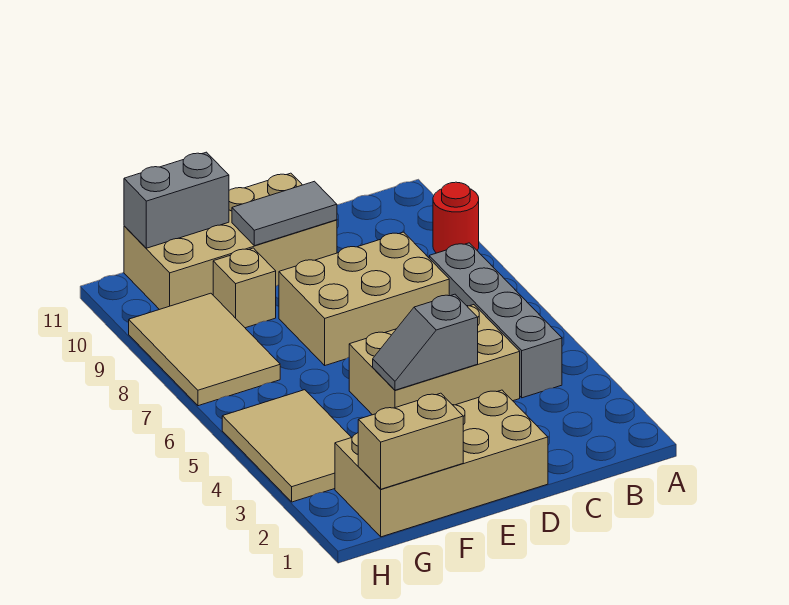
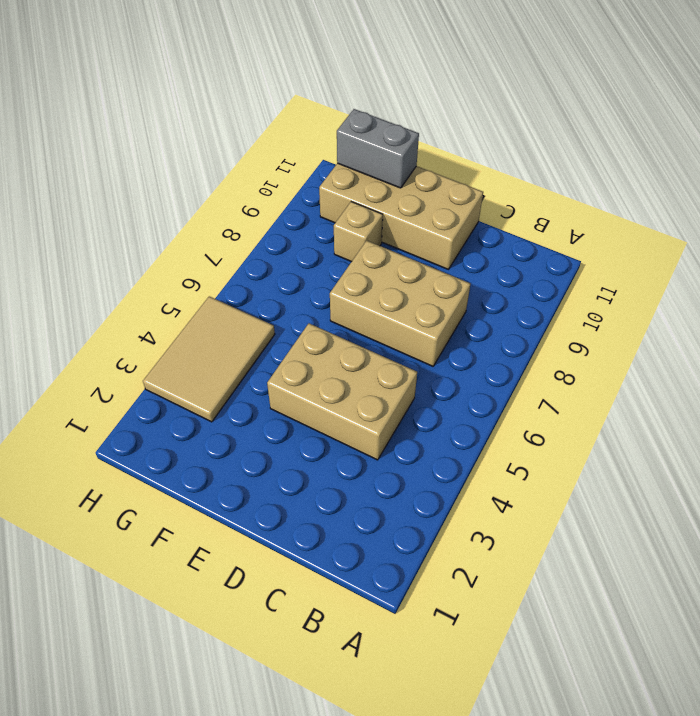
none -> red round brick A9 level 1
none -> grey brick B4:B7 level 1
none -> tan brick D1:G2 level 1

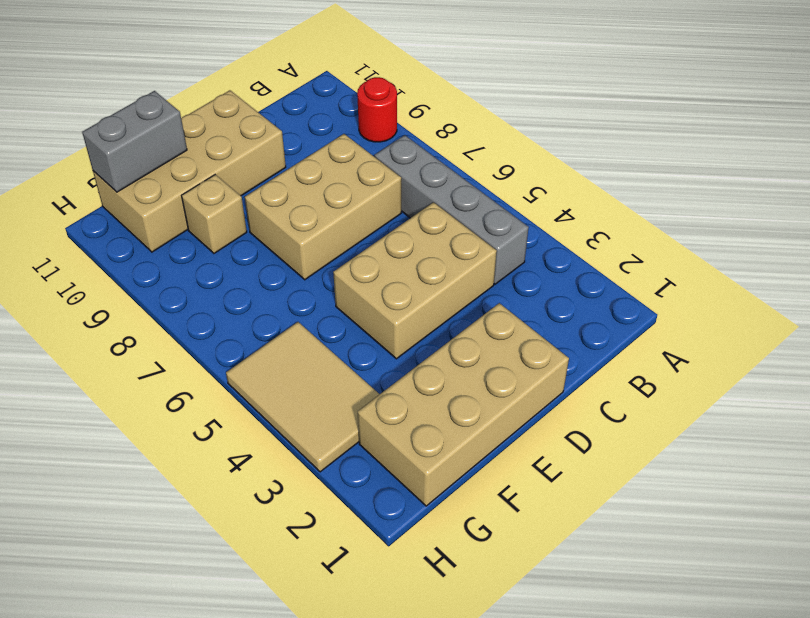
none -> tan tile G7:H9 level 1
none -> grey slope D4:E4 level 2 top D
none -> grey tile D10:E10 level 2

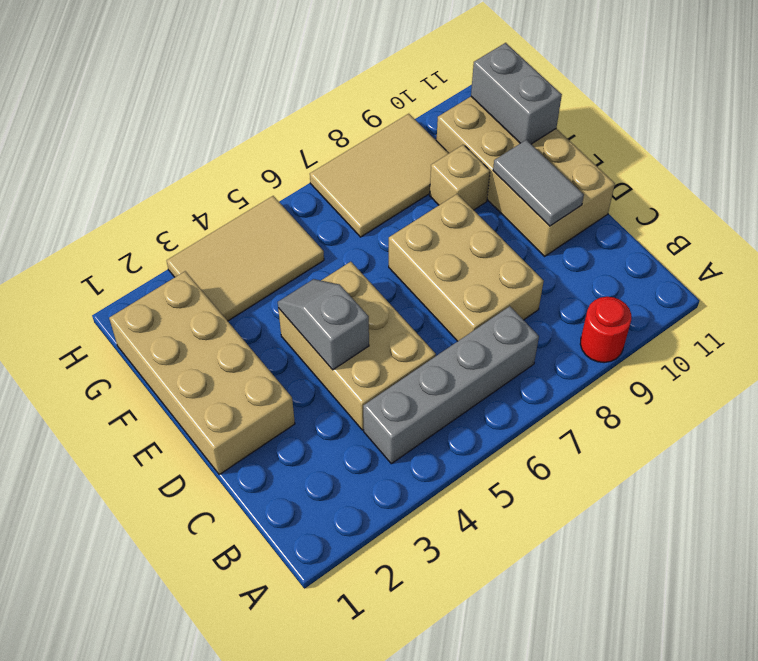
none -> tan brick F1:G1 level 2

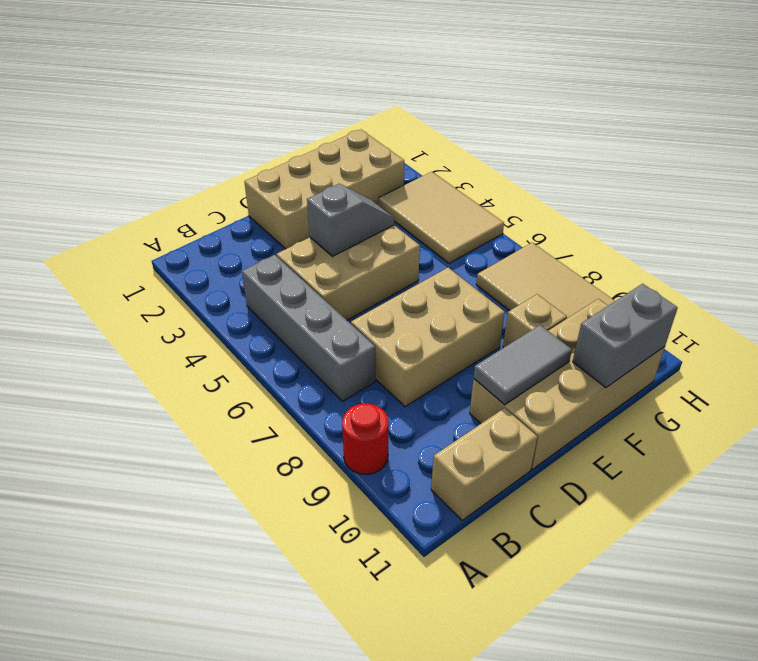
tan brick B11:C11 level 1 -> tan brick F1:G1 level 2

